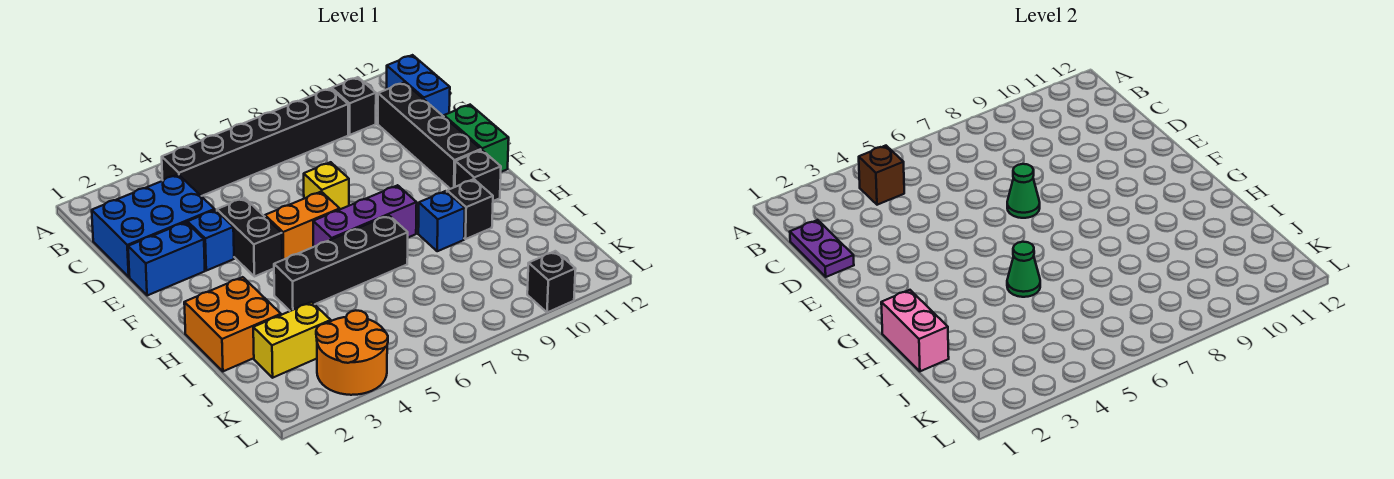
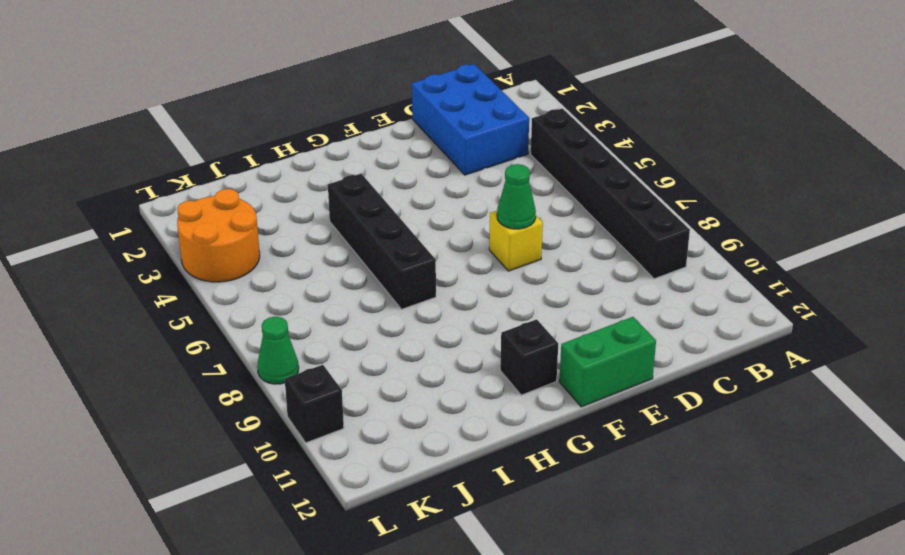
green cone L8 level 1 -> green cone H5 level 2
none -> black brick B10 level 1
none -> blue brick B12:C12 level 1
none -> black brick C11:F11 level 1

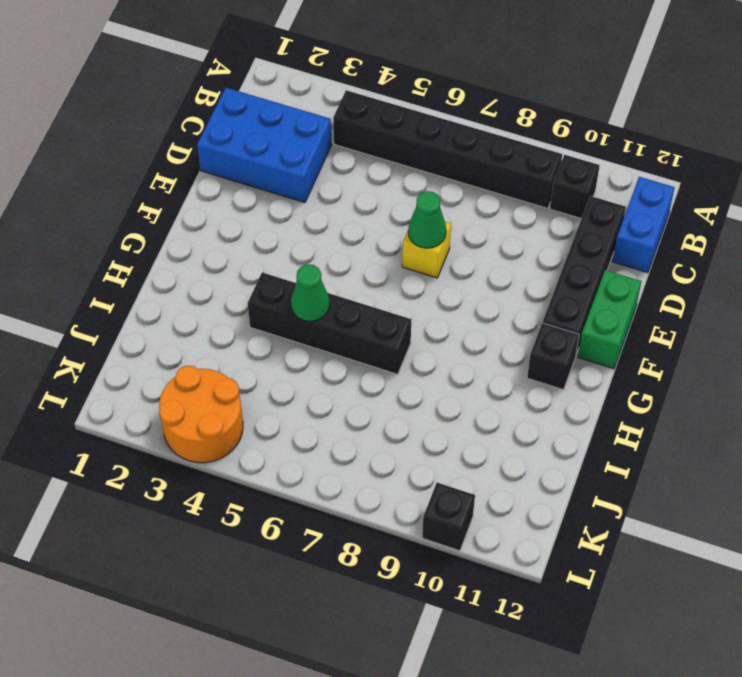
none -> blue brick E1:E2 level 1
none -> blue brick E3 level 1
none -> black brick E4:F4 level 1

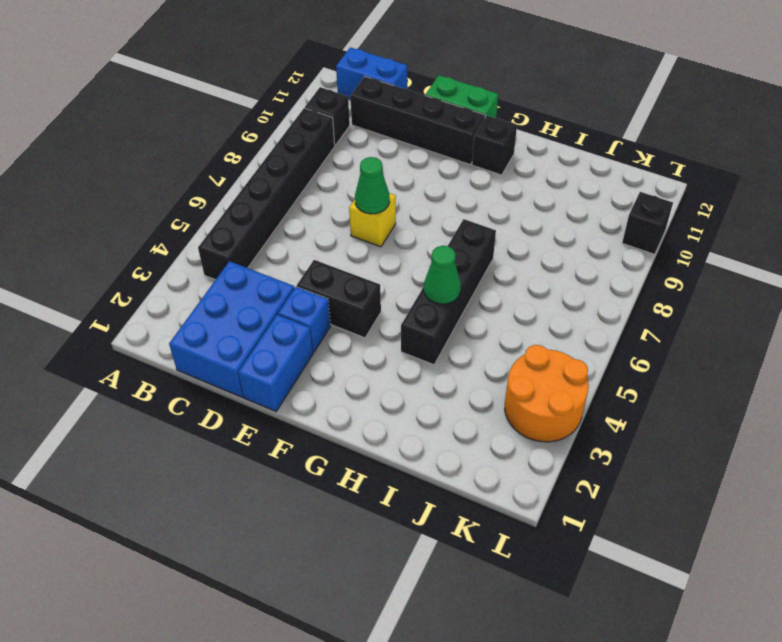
none -> orange brick F5:F6 level 1
none -> purple brick G6:G8 level 1
none -> orange brick H1:I2 level 1

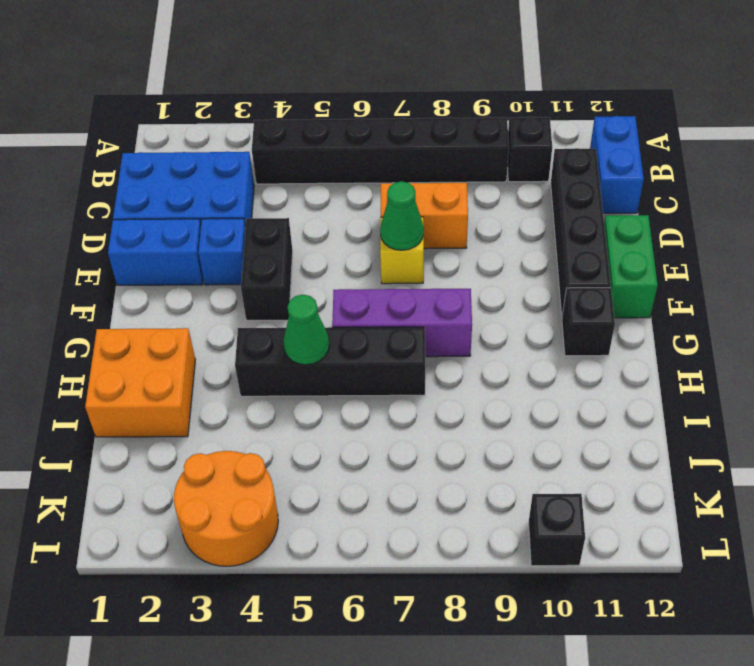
orange brick D7:D8 level 1 -> orange brick F5:F6 level 1
none -> blue brick H9 level 1
none -> black brick H10 level 1
none -> yellow brick J2:J3 level 1

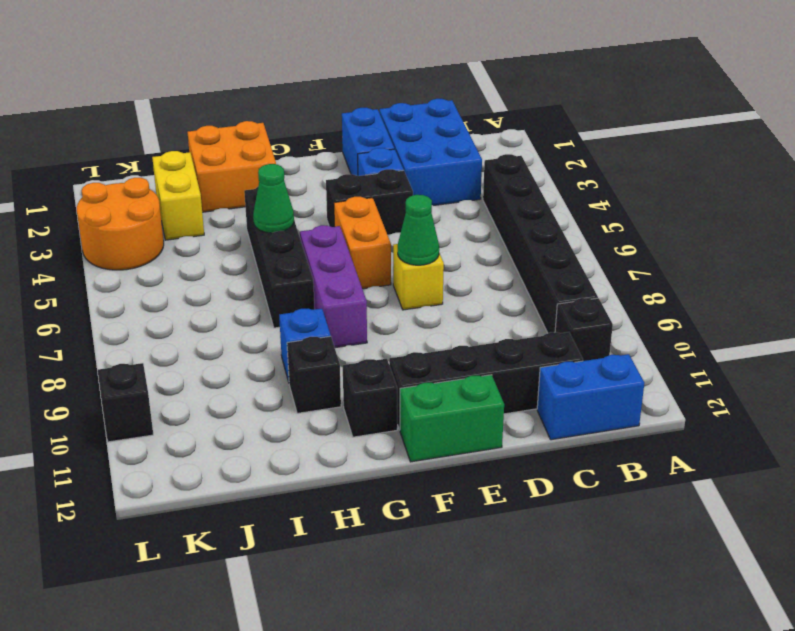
none -> brown brick B4 level 2
none -> purple plate C1:D1 level 2
none -> pink brick H1:I1 level 2

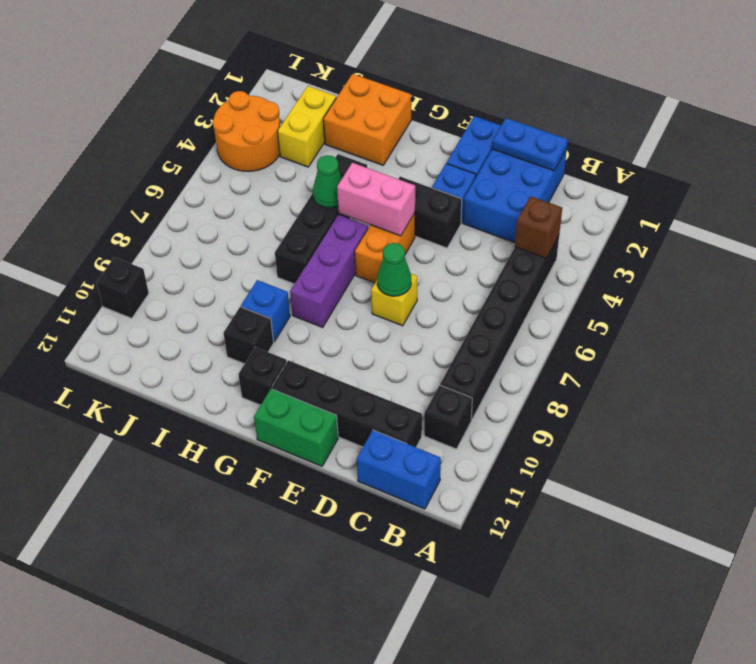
blue plate C1:D1 level 2 -> purple plate C1:D1 level 2
pink brick F5:G5 level 2 -> pink brick H1:I1 level 2

